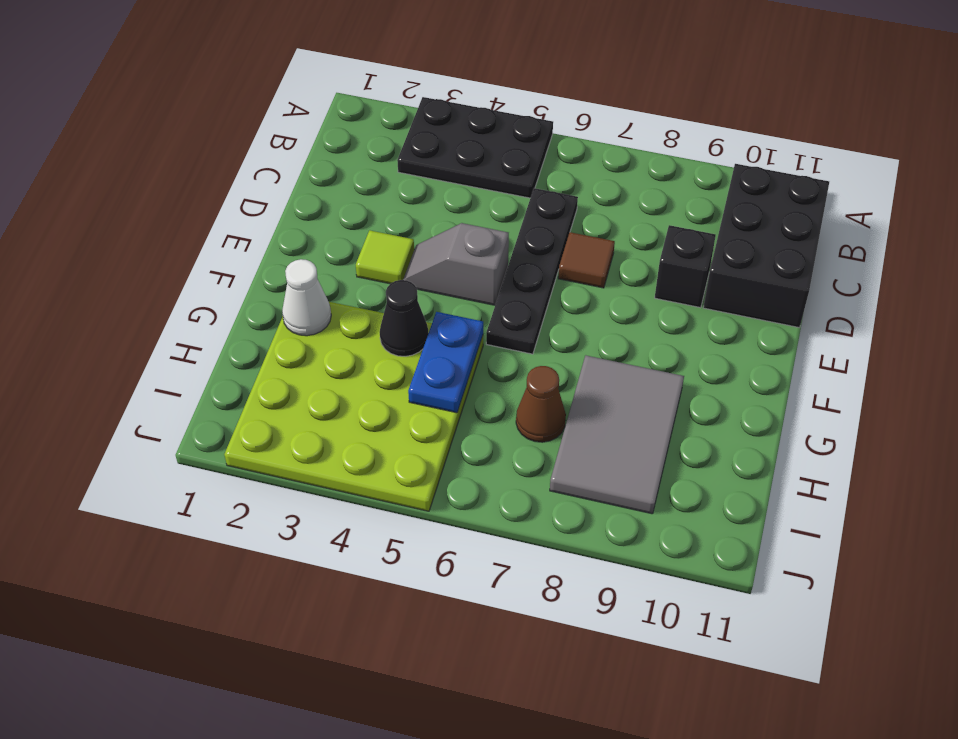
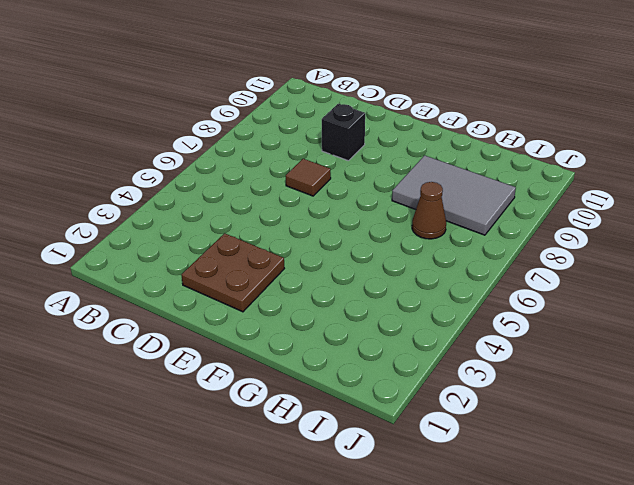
brown plate D2:E3 level 1 -> lime tile E3 level 1
none -> black plate A3:B5 level 1
none -> black brick B10:D11 level 1
none -> black plate C6:F6 level 1

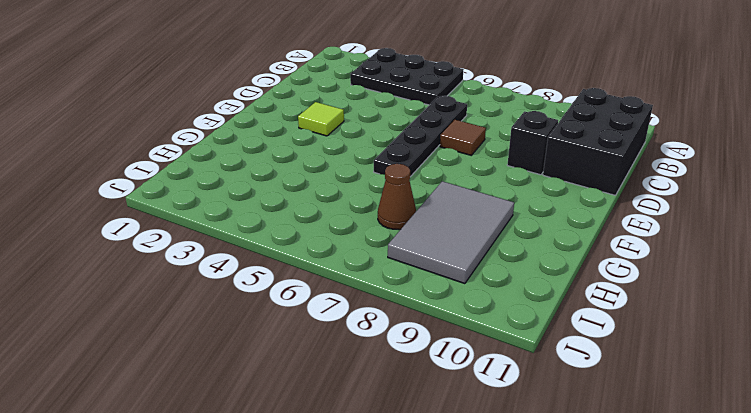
none -> grey slope E4:E5 level 1 top 5
none -> lime plate G2:J5 level 1
none -> white cone G2 level 2

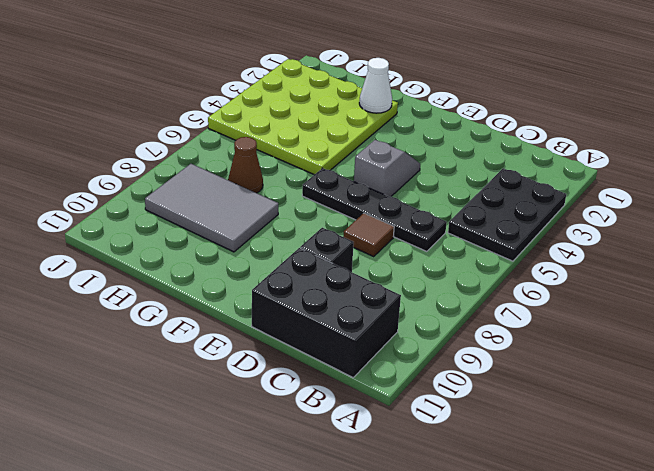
none -> lime tile E3 level 1
none -> black cone G4 level 2
none -> blue plate G5:H5 level 2

